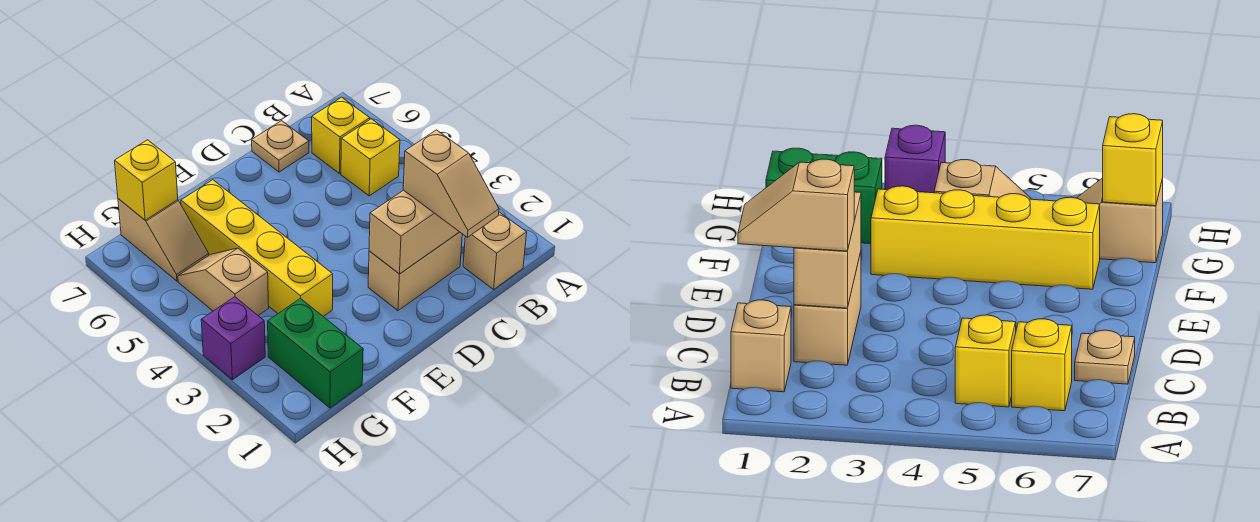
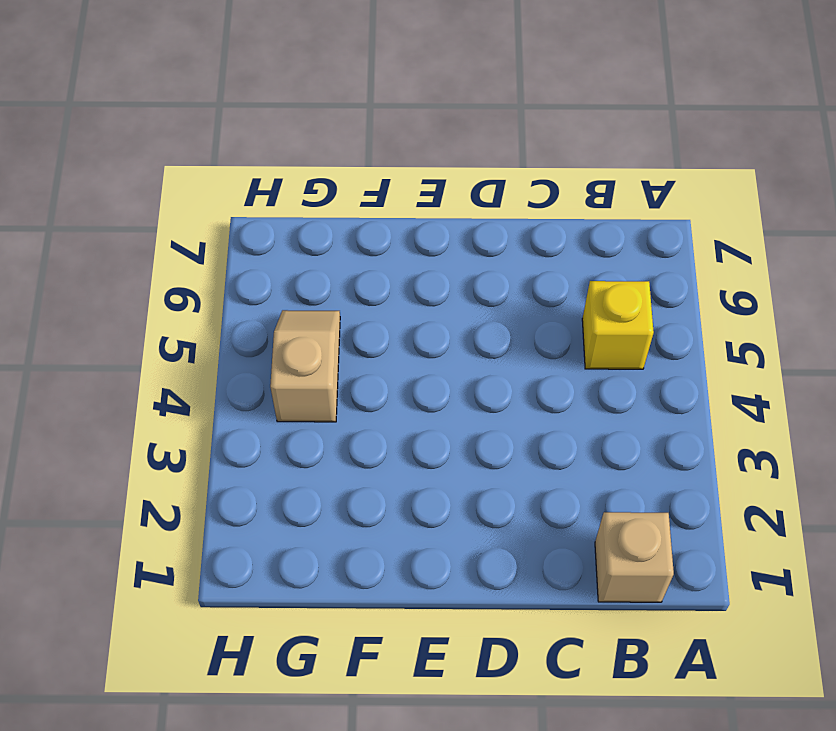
none -> yellow brick B6 level 1
none -> tan brick C2:D2 level 1
none -> tan plate C7 level 1

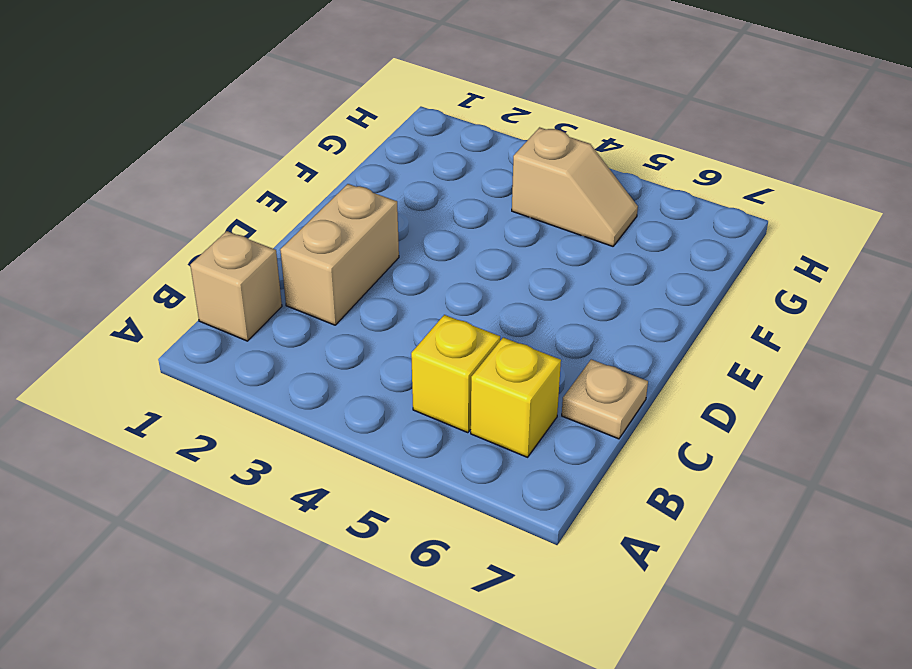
none -> yellow brick F3:F6 level 1
none -> green brick G1:G2 level 1
none -> tan slope G6:G7 level 1 top 7

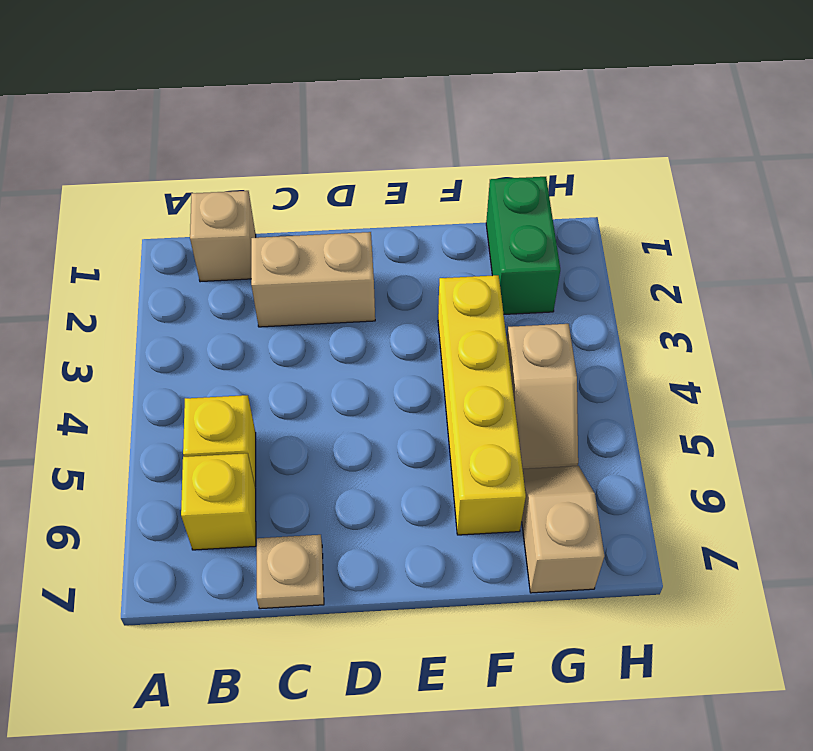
none -> purple brick H3 level 1
none -> tan brick C2:D2 level 2
none -> yellow brick G7 level 2

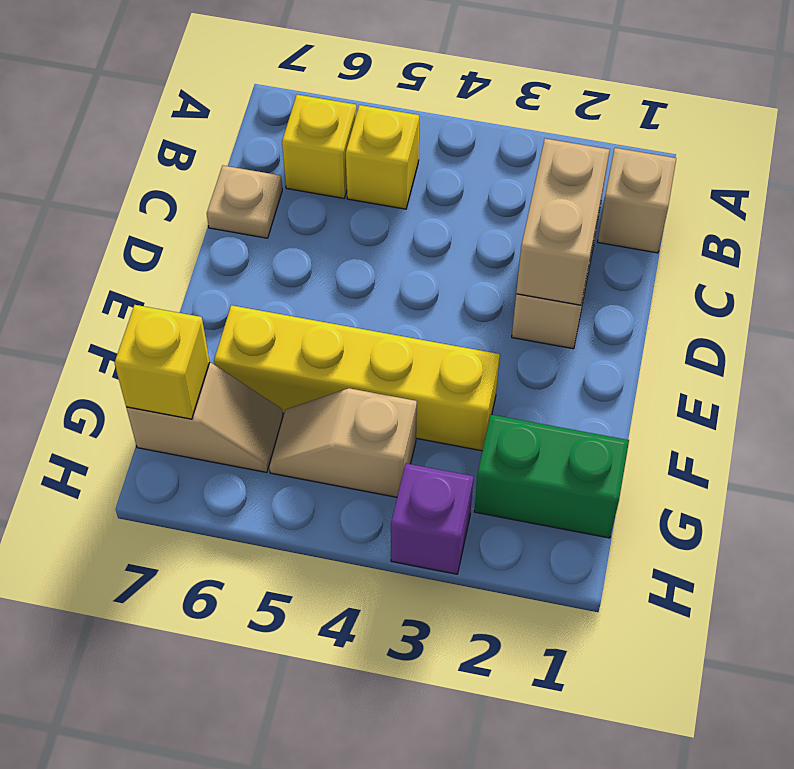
none -> tan slope C1:C2 level 3 top 2

